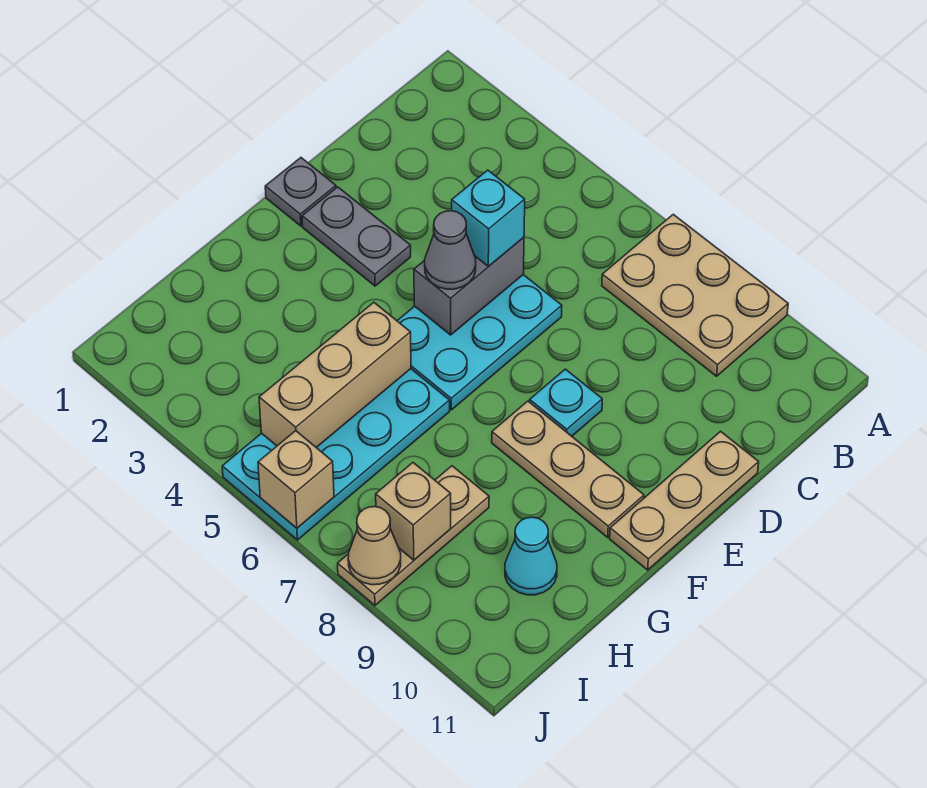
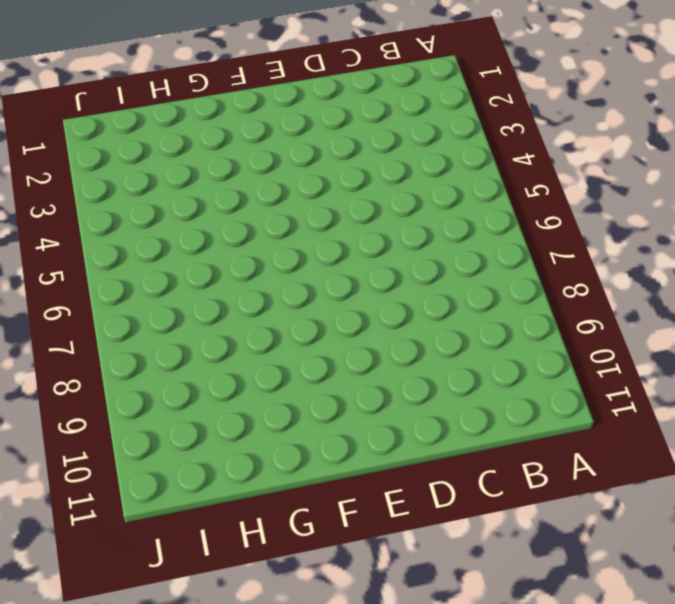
none -> tan plate A7:B9 level 1
none -> cyan plate D5:F6 level 1
none -> tan plate D11:F11 level 1

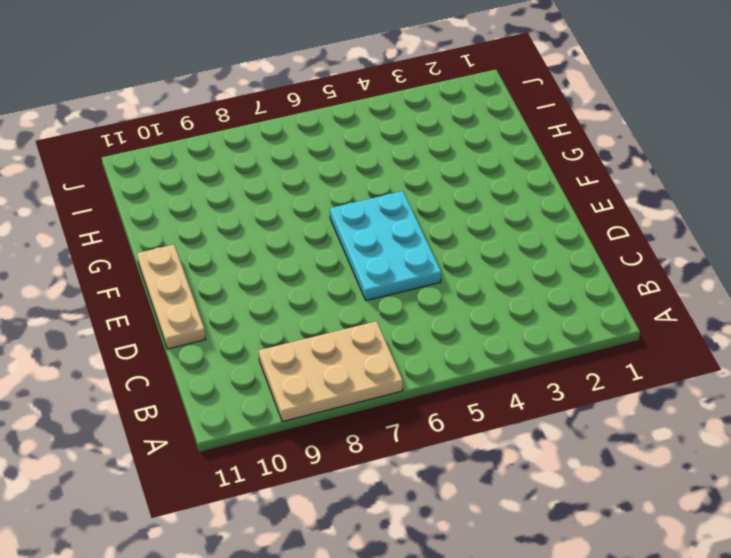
none -> grey plate E1 level 1
none -> grey plate E2:E3 level 1
none -> cyan plate E8 level 1

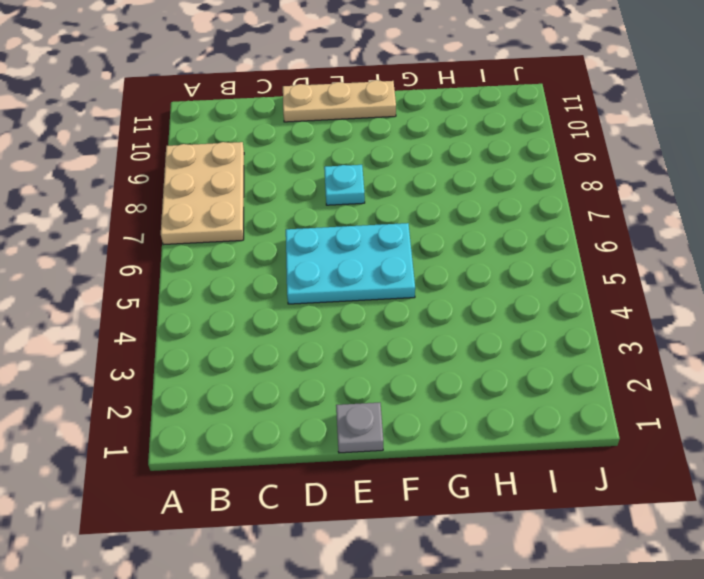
none -> grey plate E2:E3 level 1
none -> tan plate F8:F10 level 1
none -> cyan plate G5:J6 level 1

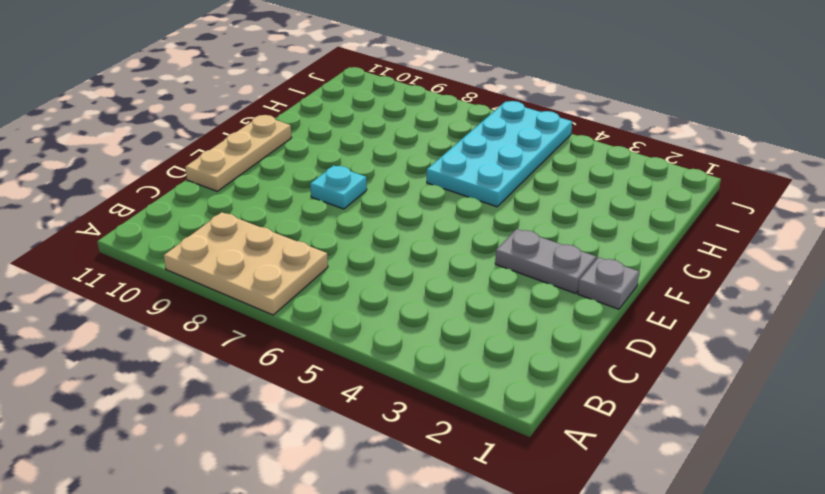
none -> cyan plate D5:F6 level 1
none -> tan plate F8:F10 level 1
none -> tan plate H8:J8 level 1

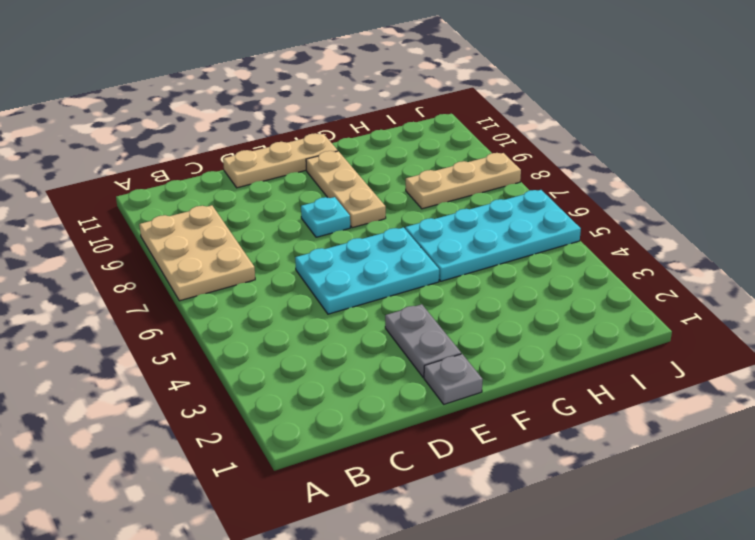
none -> cyan cone H10 level 1
none -> grey brick D5:E5 level 2
none -> tan brick G5:I5 level 2

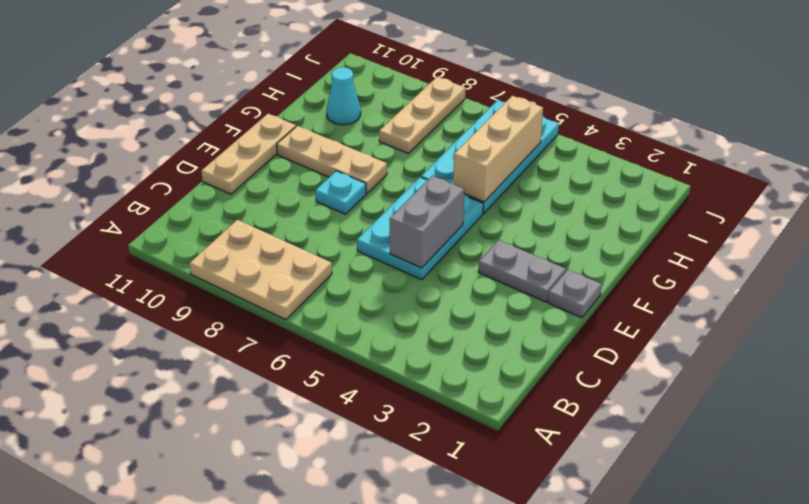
none -> tan brick I8 level 2
none -> tan brick J6 level 2
none -> tan cone J8 level 2

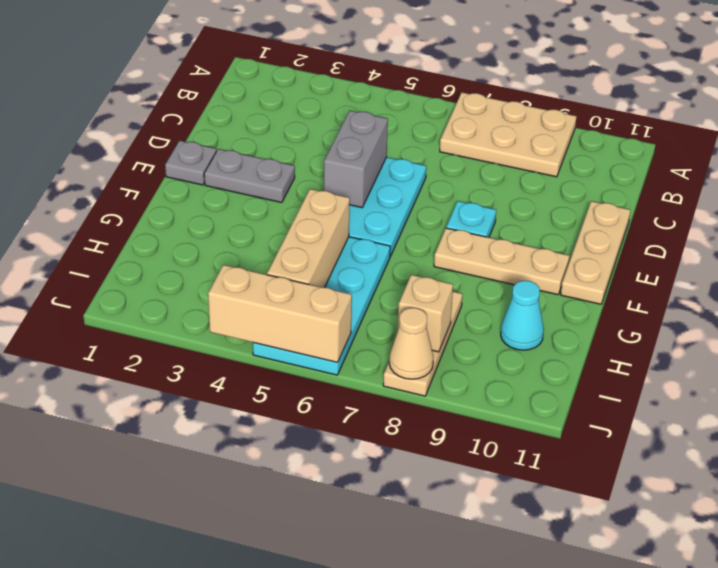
tan brick J4:J6 level 2 -> tan brick J6 level 2
none -> cyan brick D5 level 3
none -> grey cone E5 level 3

